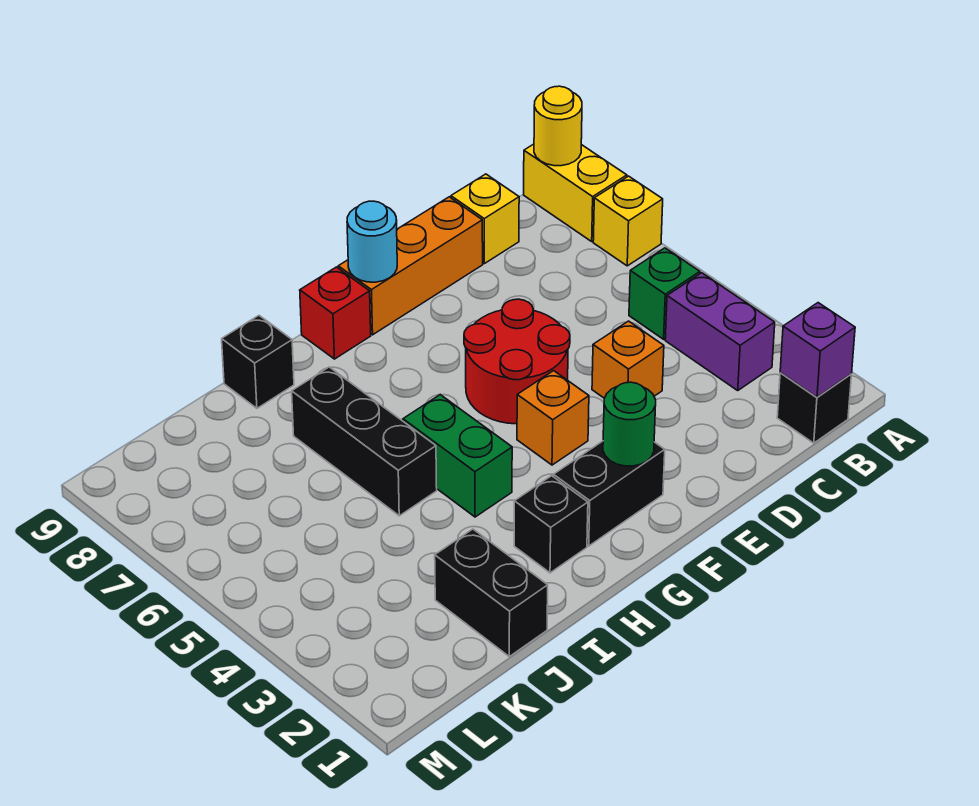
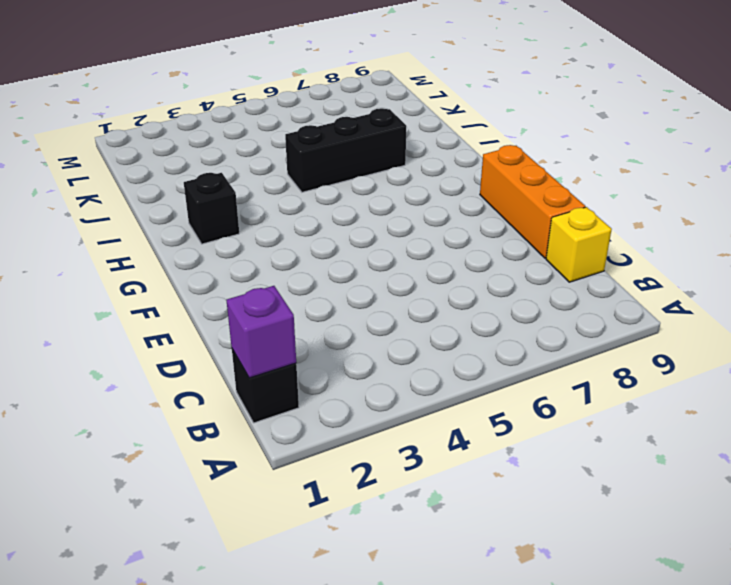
none -> yellow brick A7 level 1
none -> yellow brick A8:A9 level 1
none -> purple brick B3:B4 level 1

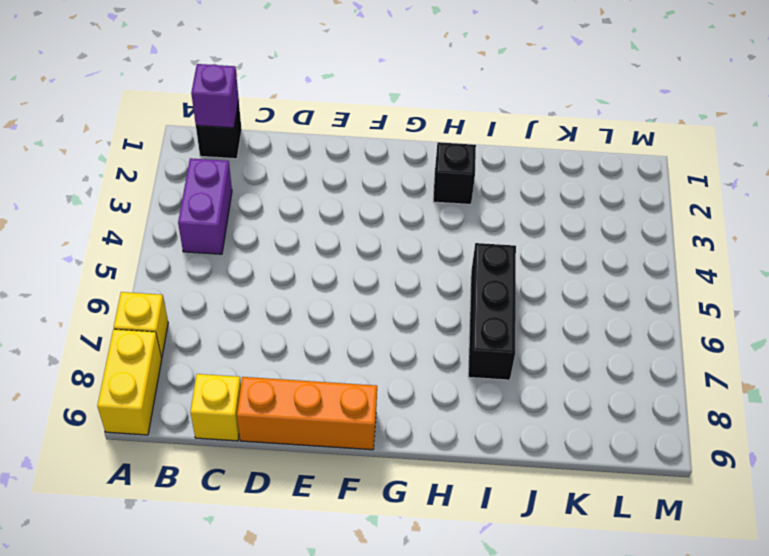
none -> green brick B5 level 1
none -> orange brick D4 level 1
none -> red round brick E5:F6 level 1

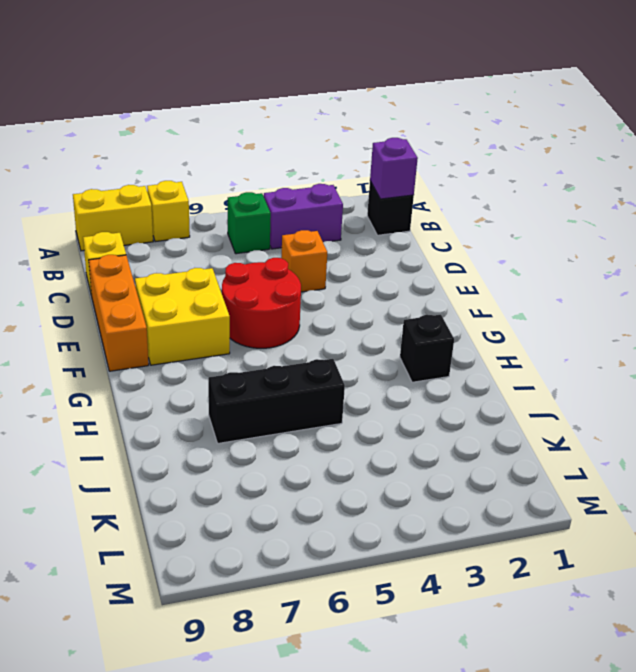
yellow brick E7:F8 level 1 -> none
none -> black brick F2:G2 level 1
none -> orange brick F4 level 1
none -> red brick G9 level 1

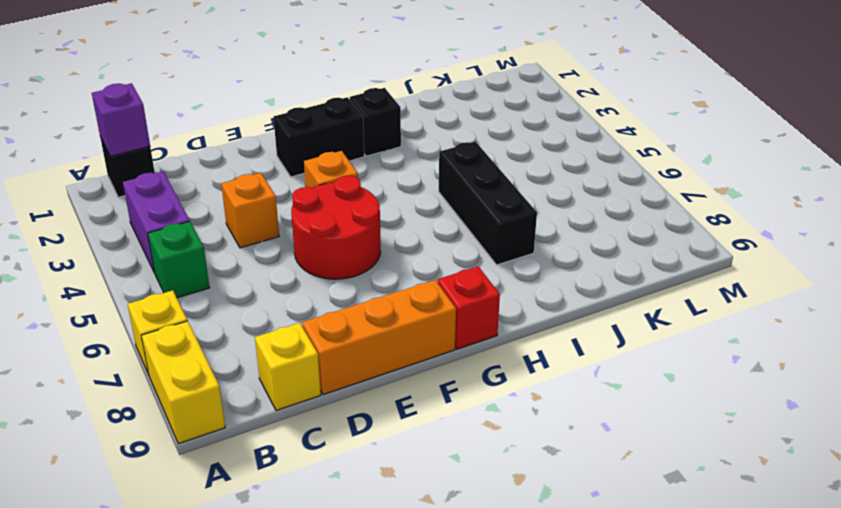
none -> green brick H4:H5 level 1
none -> black brick I9 level 1
none -> black brick J1:J2 level 1

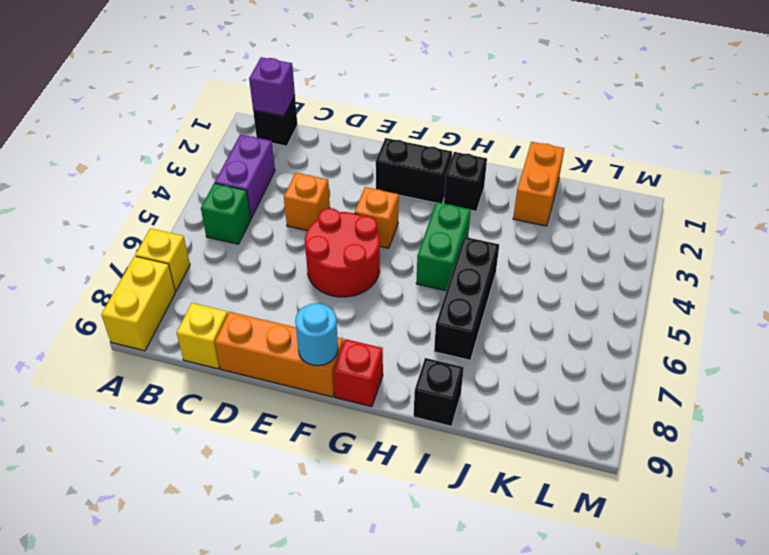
orange brick J1:J2 level 1 -> black brick J1:J2 level 1
none -> yellow round brick A9 level 2
none -> green round brick F2 level 2

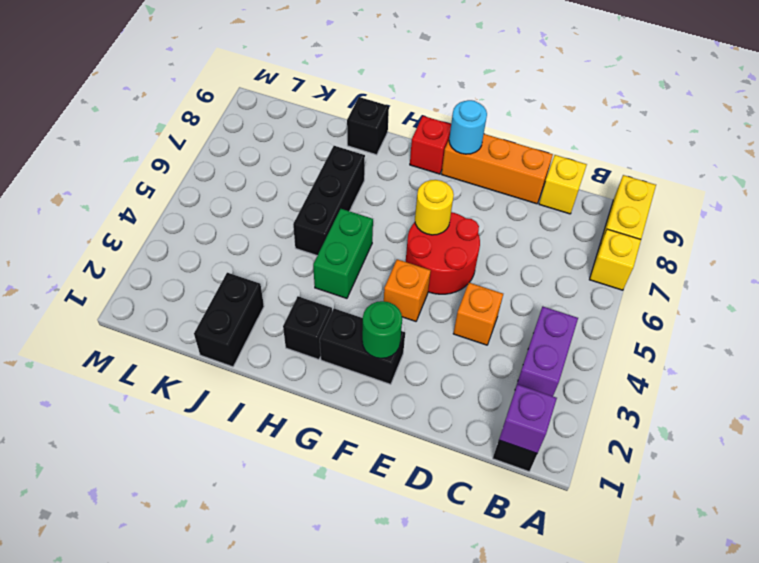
yellow round brick F6 level 2 -> yellow round brick A9 level 2
none -> green brick B5 level 1

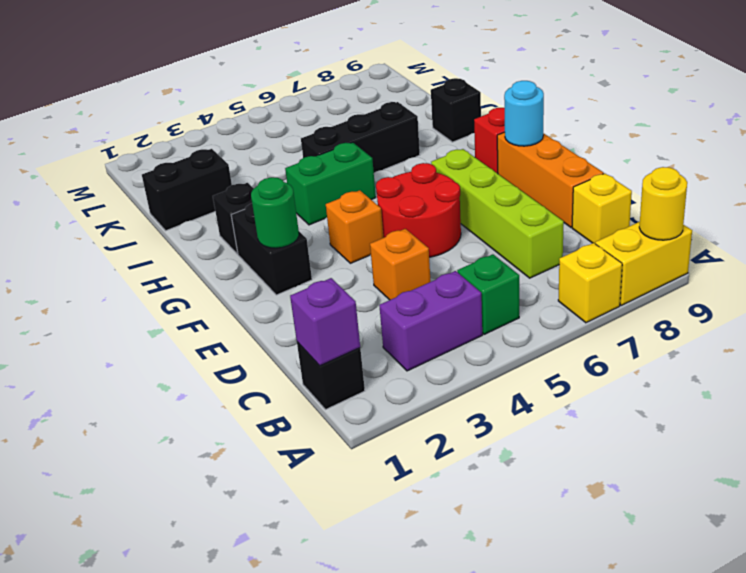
lime brick C7:F7 level 1 -> none

